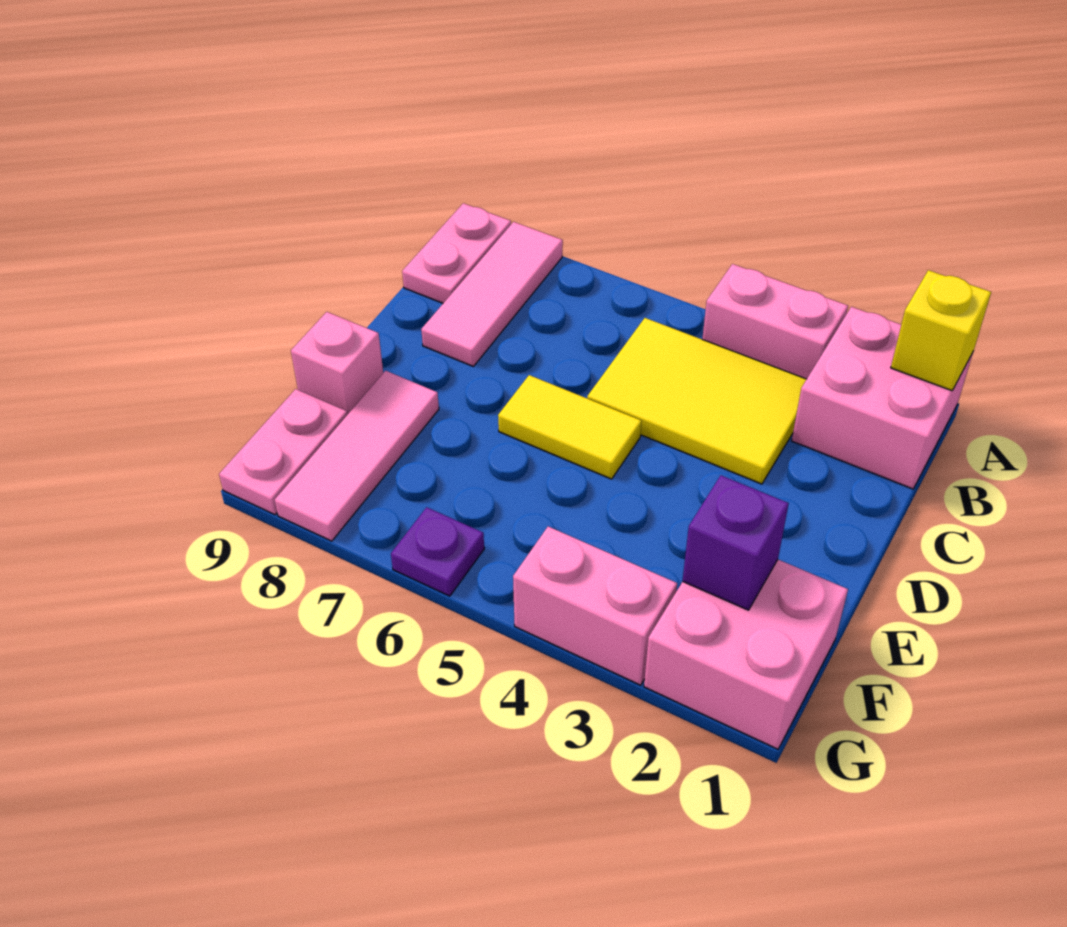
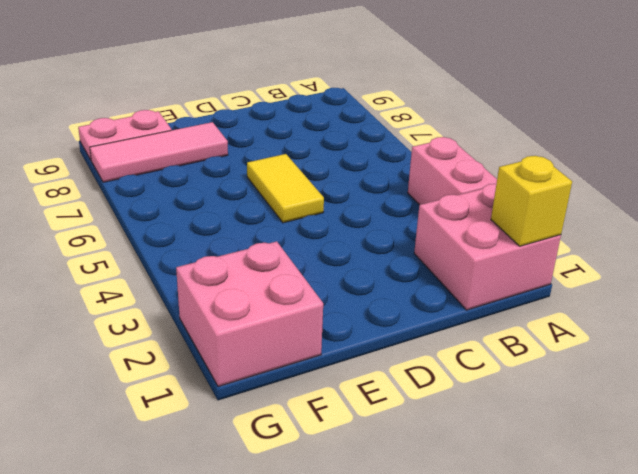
none -> pink tile A8:C8 level 1
none -> pink plate A9:B9 level 1
none -> yellow tile B3:C5 level 1

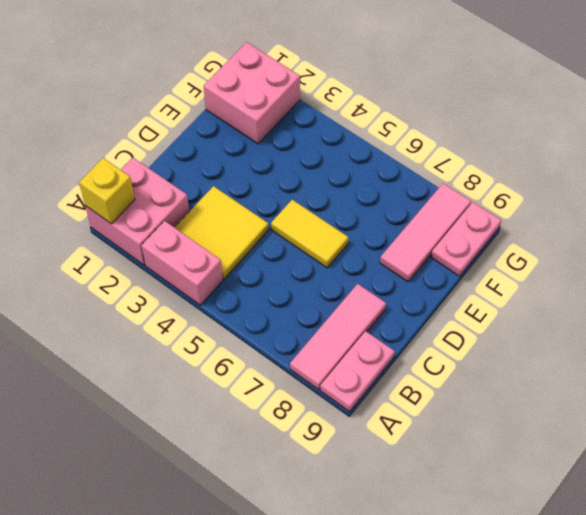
yellow tile B3:C4 level 1 -> yellow tile B3:C5 level 1
none -> pink brick E9 level 1
none -> pink brick G3:G4 level 1
none -> purple plate G6 level 1

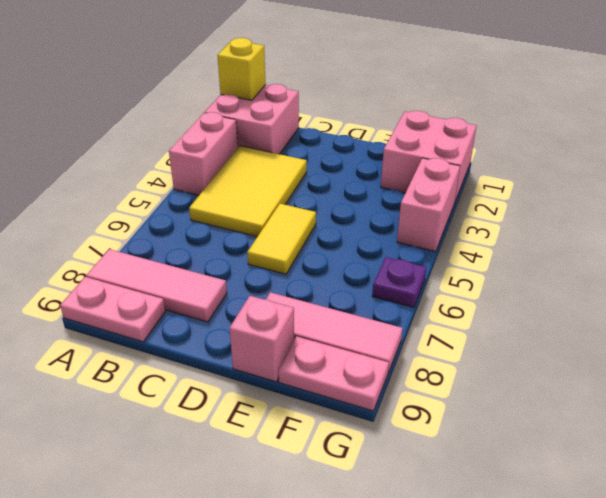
none -> purple brick F2 level 2

